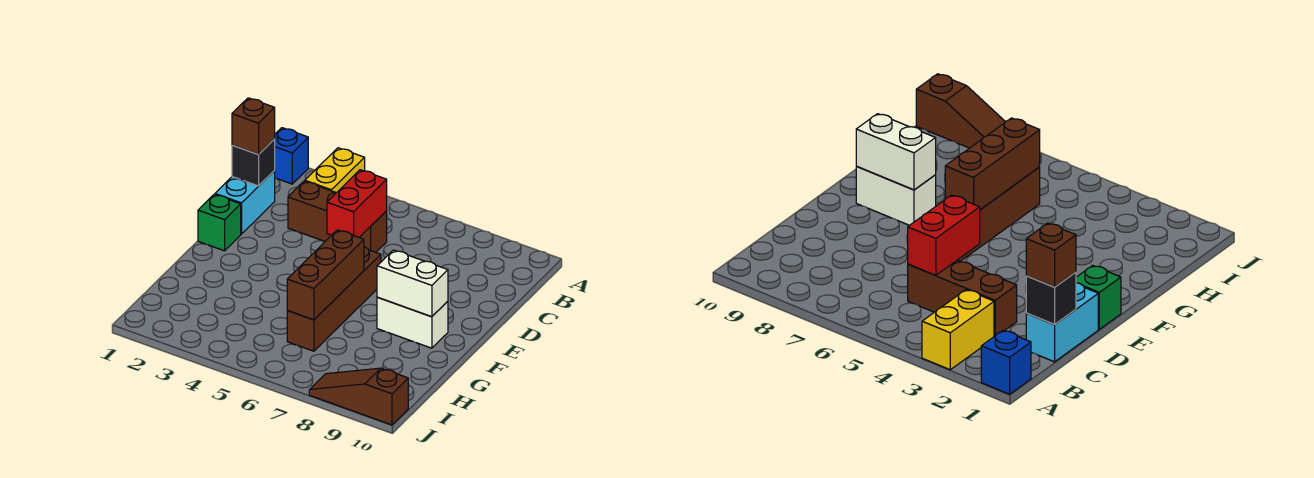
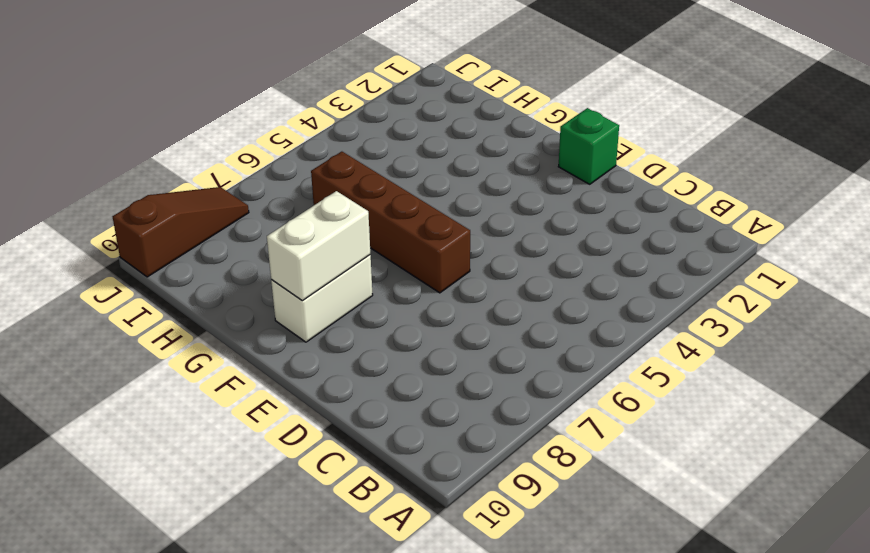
none -> blue brick A1 level 1
none -> yellow brick A3:B3 level 1
none -> cyan brick C1:D1 level 1

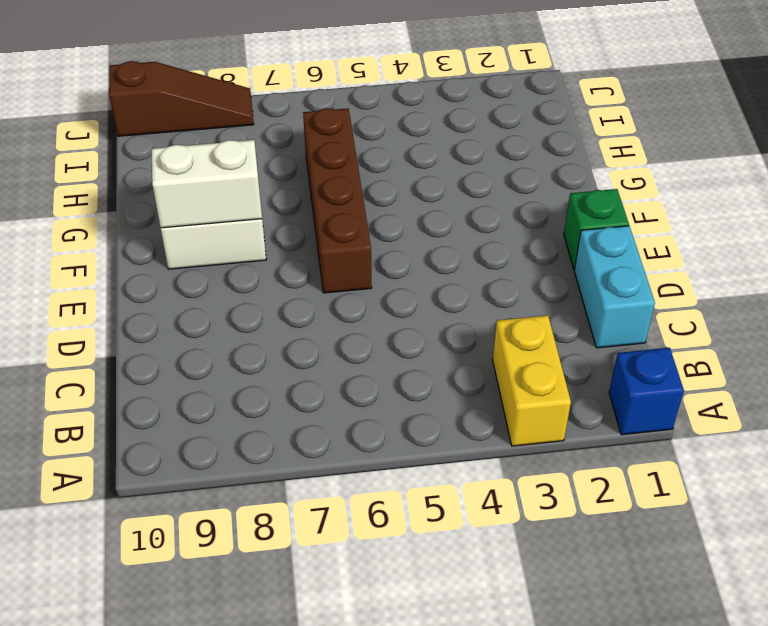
none -> brown brick C3:C5 level 1
none -> black brick C1 level 2
none -> red brick C5:D5 level 2

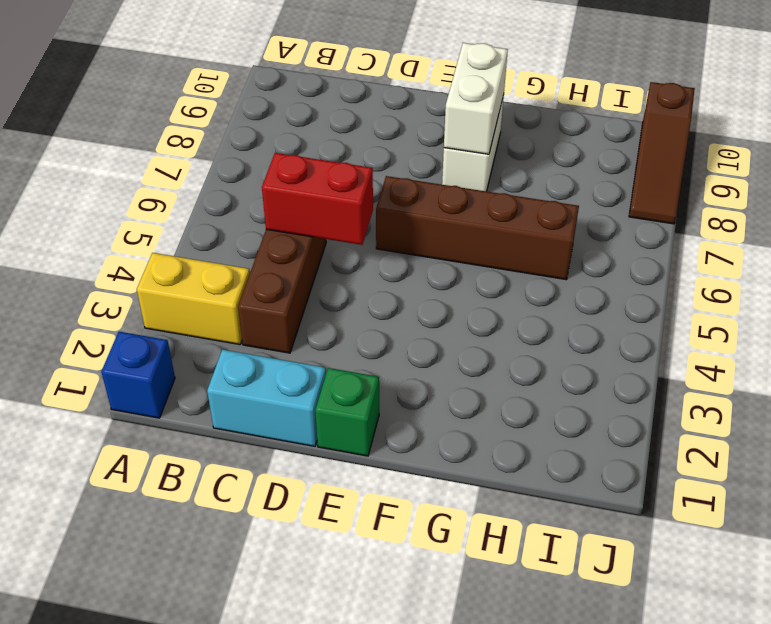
none -> black brick C1 level 2
none -> brown brick F6:H6 level 2
none -> brown brick C1 level 3

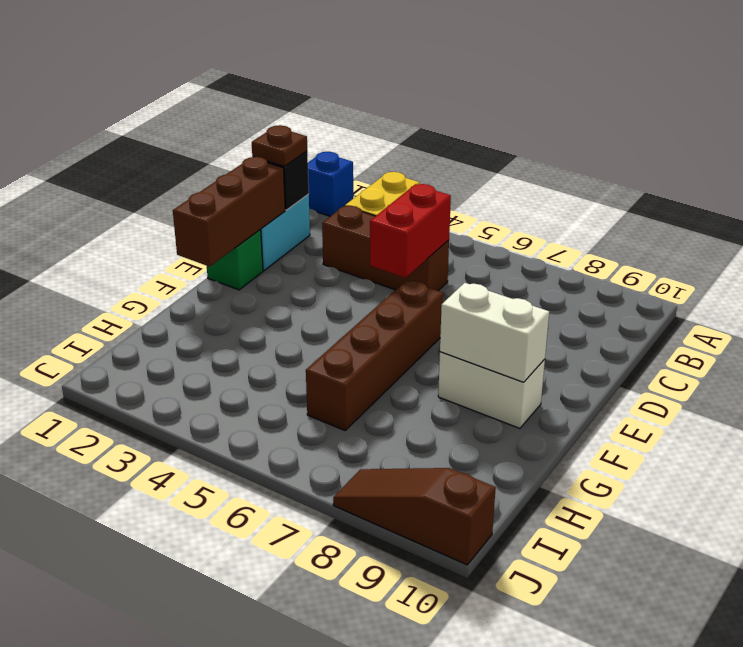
brown plate C1 level 3 -> brown brick C1 level 3
brown brick D1:F1 level 2 -> brown brick F6:H6 level 2

